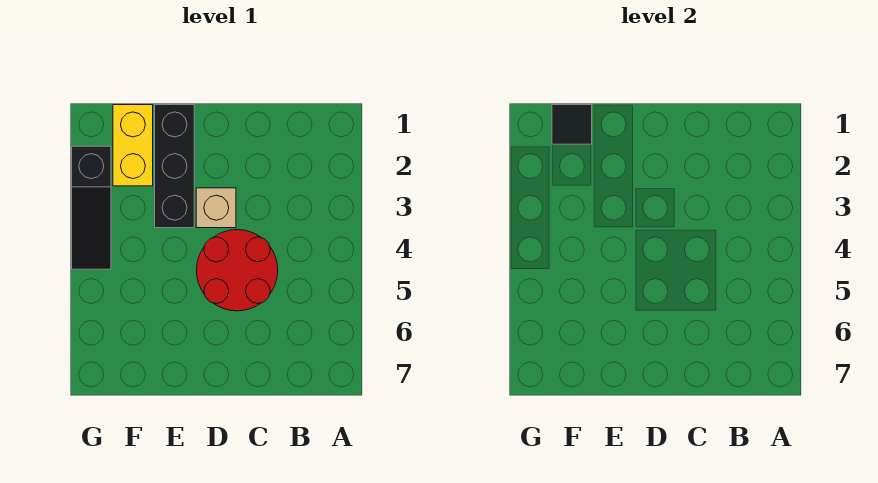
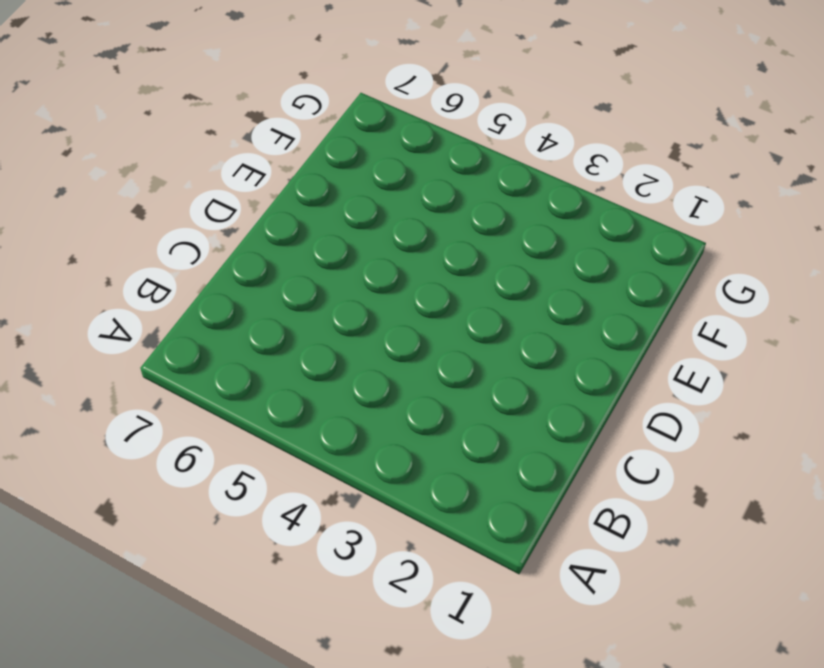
none -> red round brick C4:D5 level 1
none -> tan brick D3 level 1

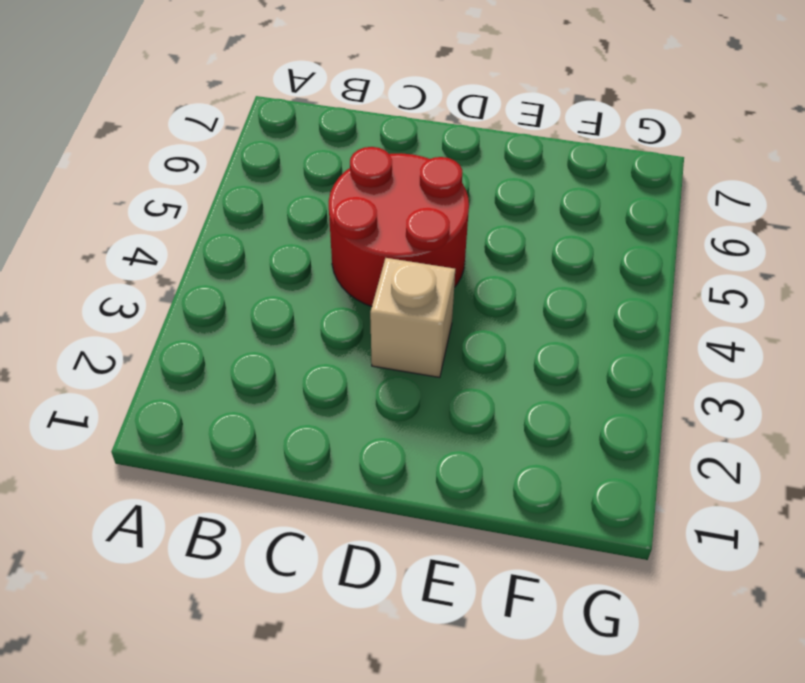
none -> black brick E1:E3 level 1
none -> yellow brick F1:F2 level 1

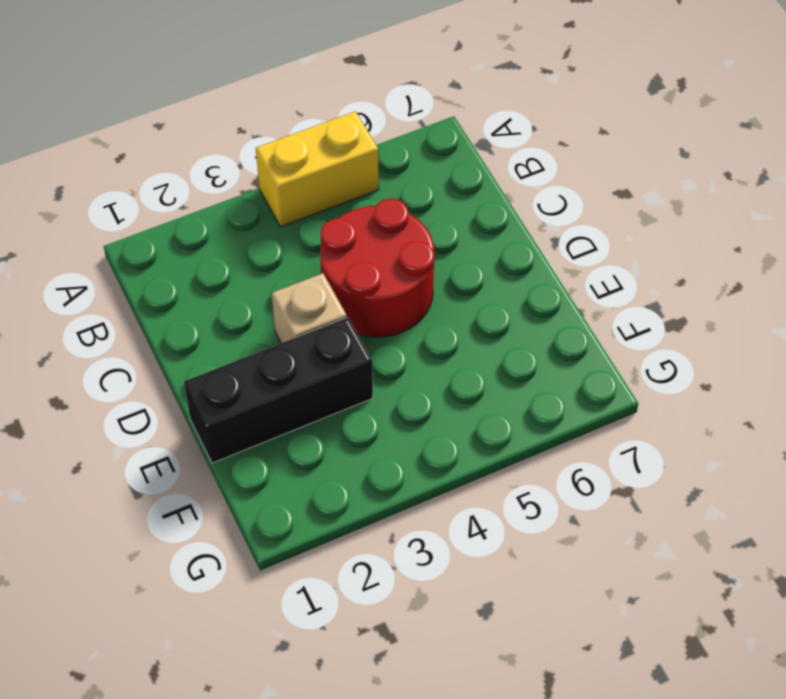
yellow brick A4:A5 level 1 -> yellow brick F1:F2 level 1
none -> black slope G2:G4 level 1 top 2
none -> black tile F1 level 2

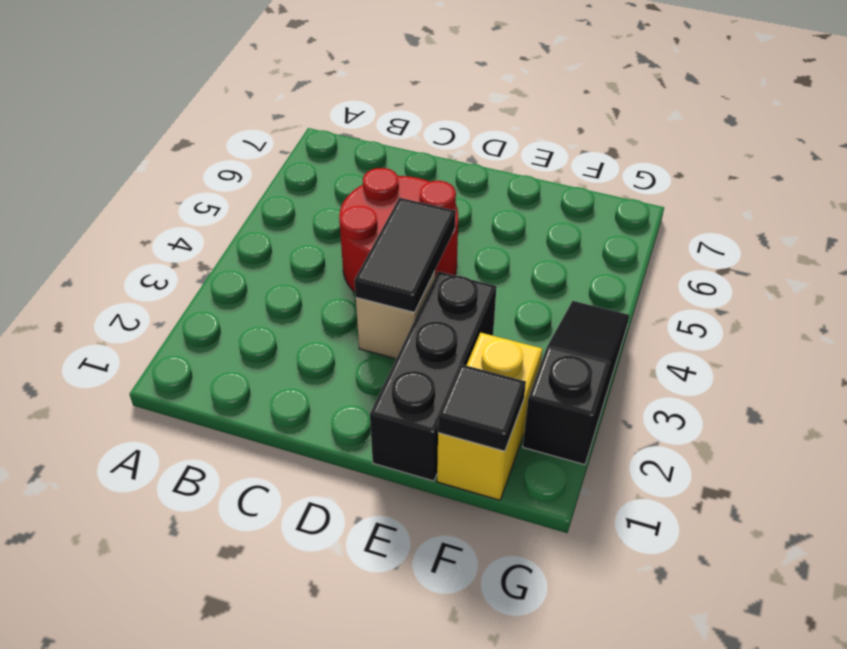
black tile D3:D4 level 2 -> none

